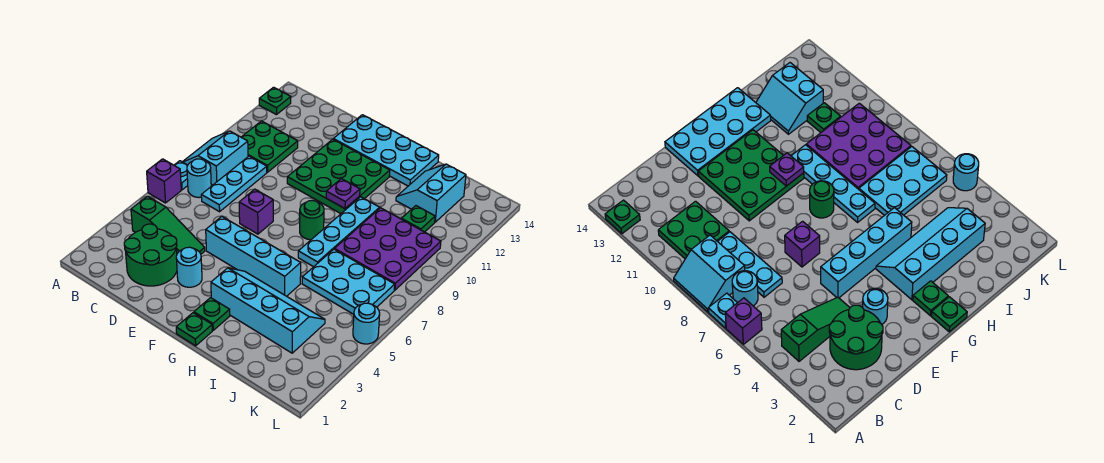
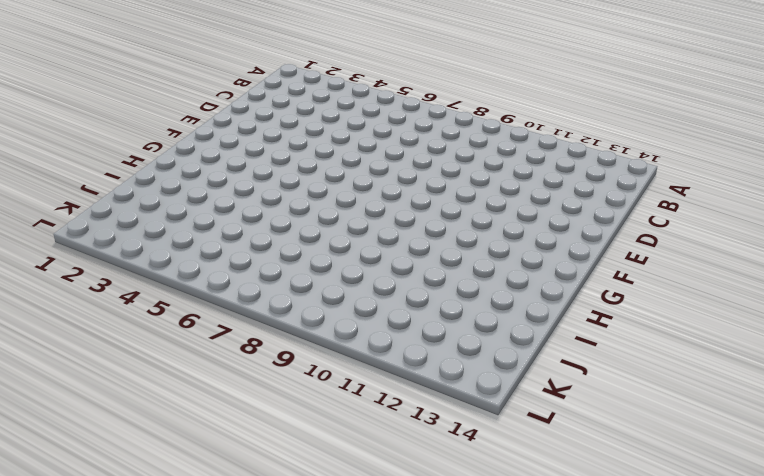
none -> purple brick A6 level 1
none -> cyan plate A7 level 1
none -> cyan slope A8:B9 level 1 top B

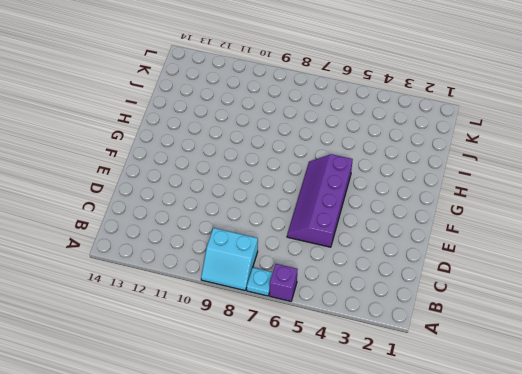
purple slope D5:G6 level 1 top 5 -> cyan brick E5:H5 level 1
none -> green plate A13 level 1
none -> green slope B4:D4 level 1 top B
none -> cyan round brick B7 level 1

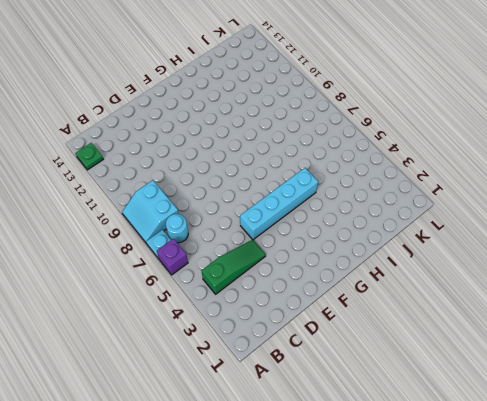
none -> green plate B10:C11 level 1
none -> green round brick C2:D3 level 1
none -> cyan plate C7:C9 level 1

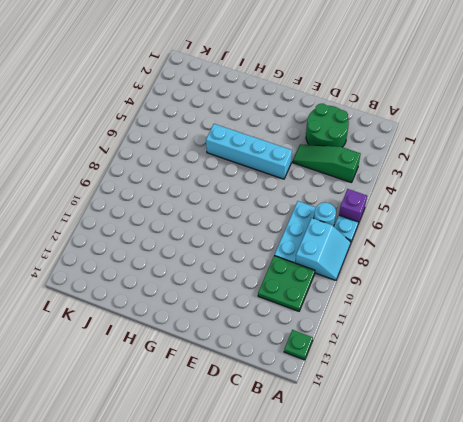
none -> cyan round brick E3 level 1
none -> purple brick E7 level 1
none -> green plate E10:G12 level 1

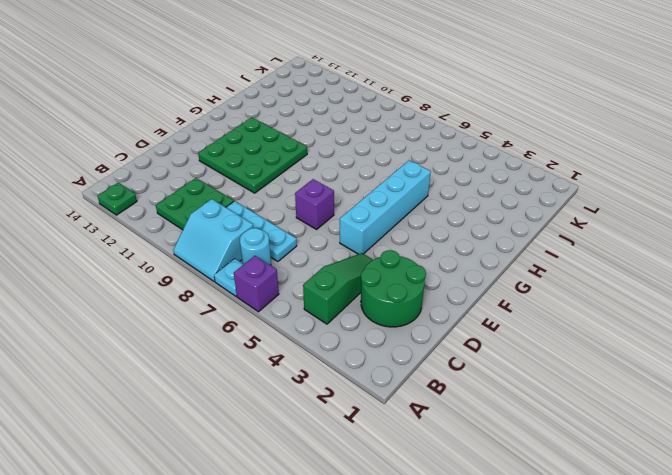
none -> cyan round brick E3 level 1
none -> cyan plate E13:H14 level 1
none -> green plate G1 level 1

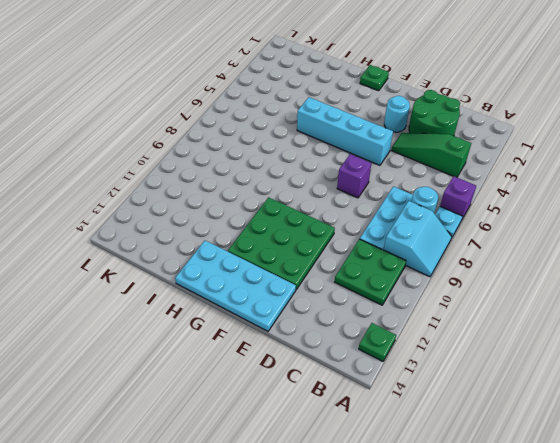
none -> green plate G2 level 1
none -> cyan slope G3:J4 level 1 top 3
none -> green round brick G8 level 1

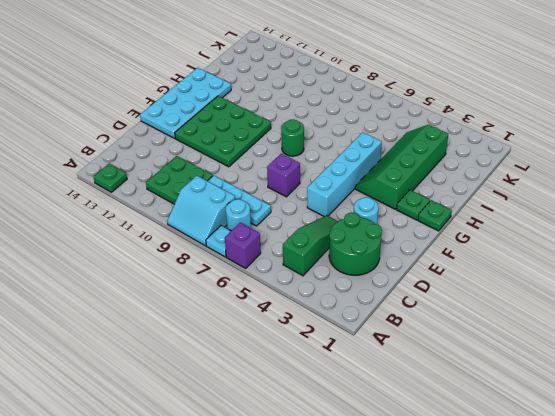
green slope G3:J4 level 1 top 3 -> cyan slope G3:J4 level 1 top 3
none -> cyan plate H7:H10 level 1
none -> cyan plate I6:K7 level 1
none -> purple plate I8:K10 level 1

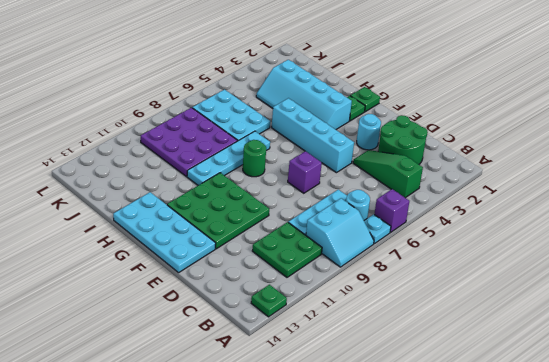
none -> cyan slope I12:J13 level 1 top J
none -> green plate J11 level 1
none -> cyan round brick L5 level 1

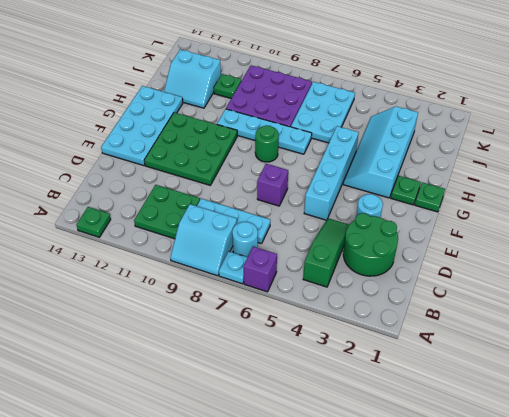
none -> cyan round brick L5 level 1
none -> purple plate G10 level 2

